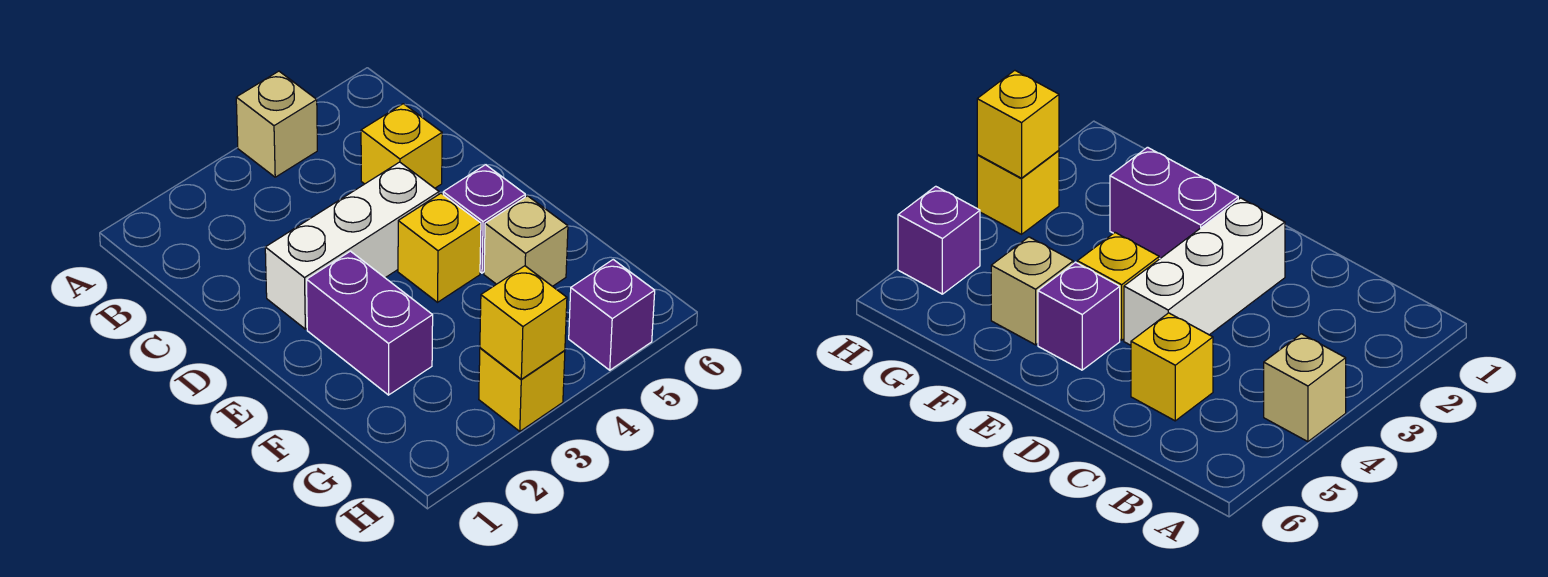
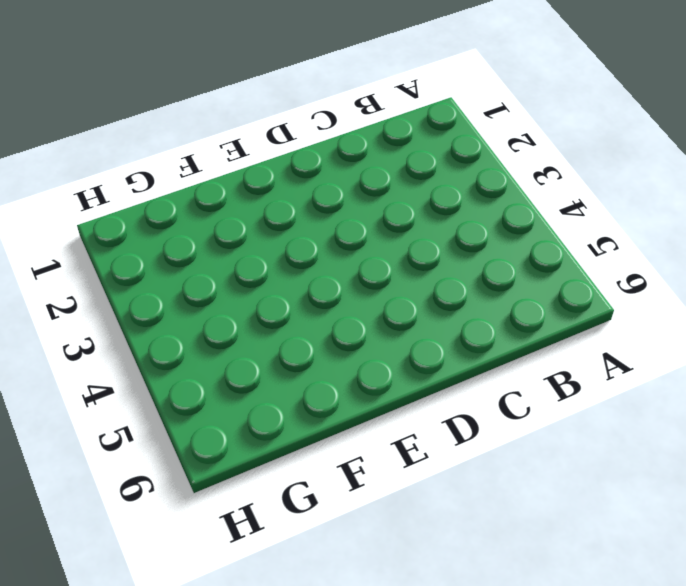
none -> tan brick A4 level 1
none -> yellow brick C5 level 1

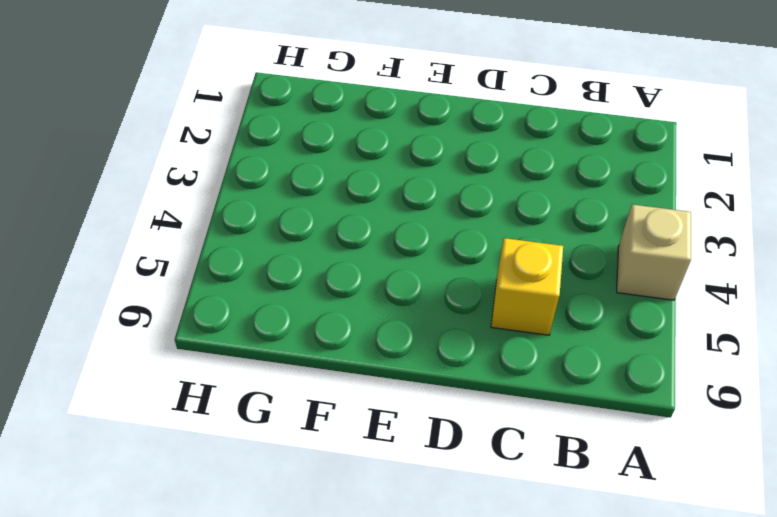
none -> white brick D2:D4 level 1
none -> purple brick E2:F2 level 1

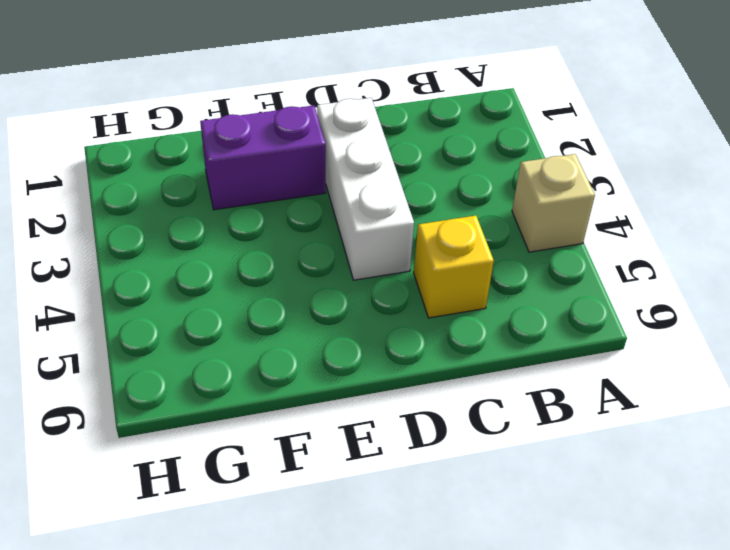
none -> yellow brick E4 level 1
none -> purple brick E5 level 1

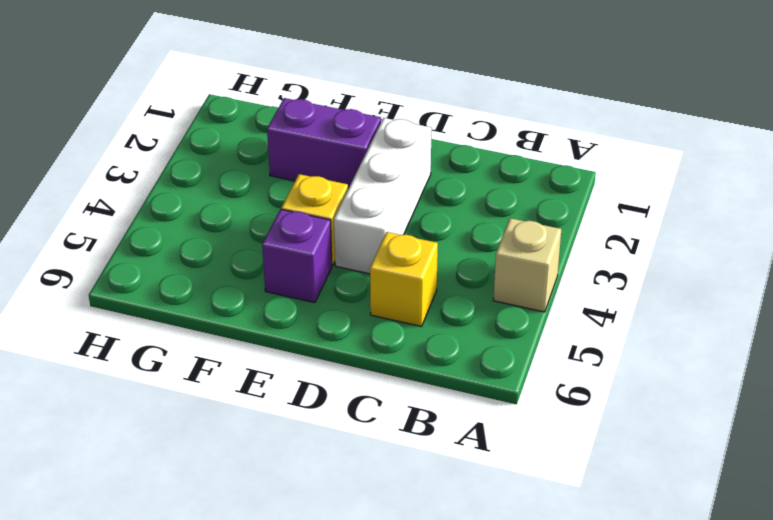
none -> tan brick F5 level 1
none -> yellow brick H3 level 1

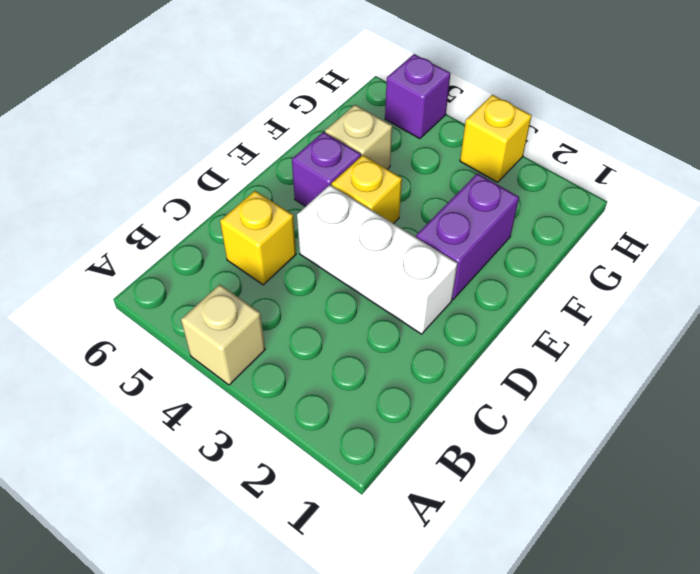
none -> yellow brick H3 level 2

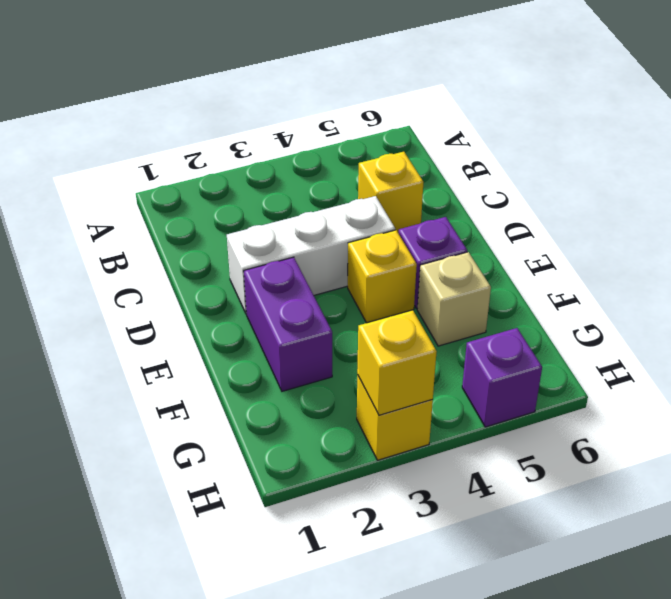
none -> tan brick A4 level 1

